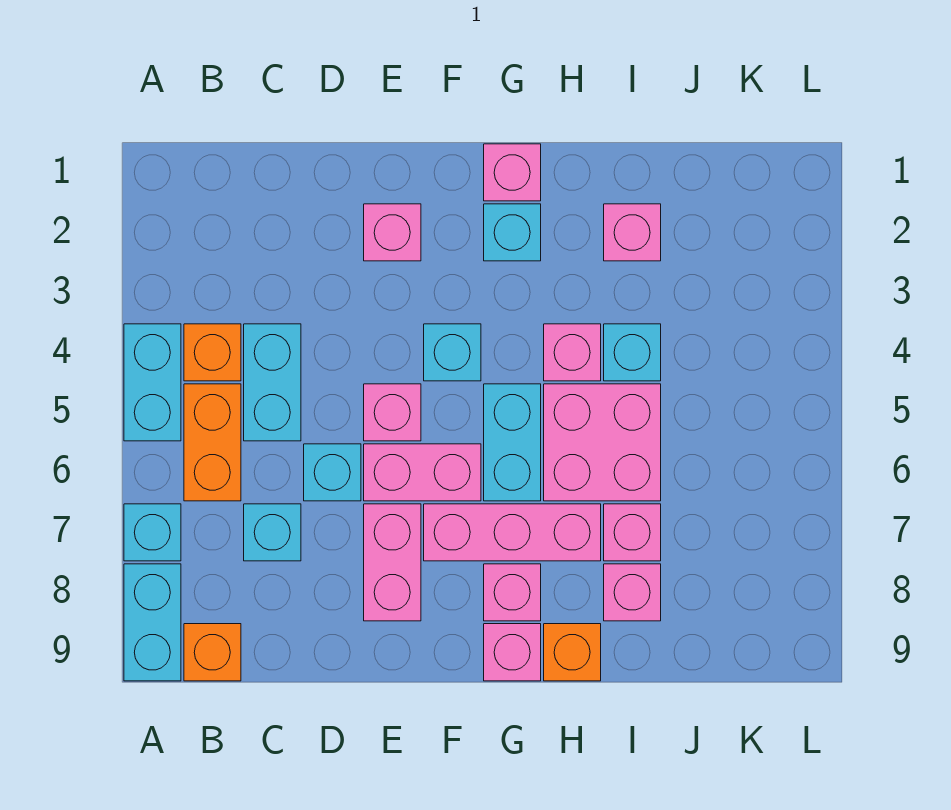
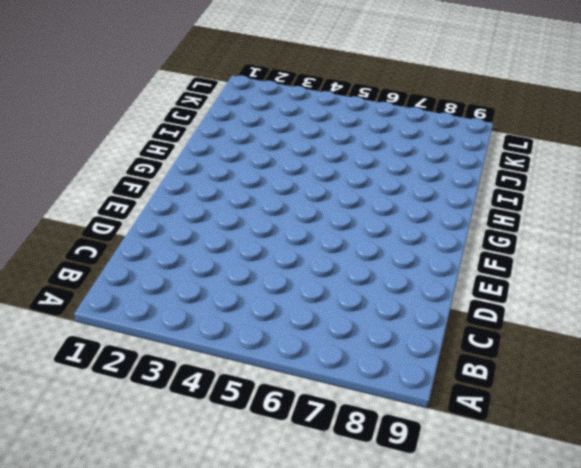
none -> cyan brick A4:A5 level 1
none -> cyan brick A7 level 1
none -> cyan brick A8:A9 level 1

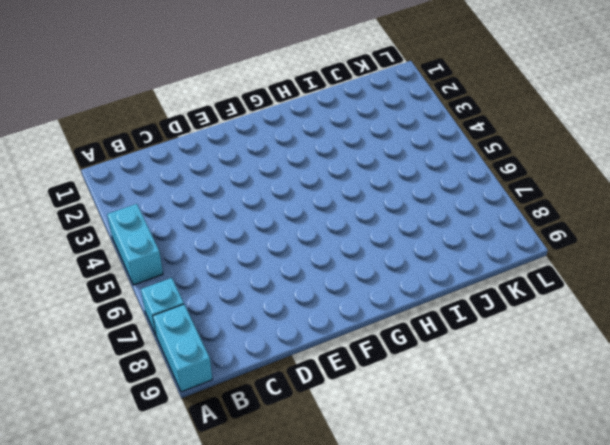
none -> orange brick B4 level 1
none -> orange brick B5:B6 level 1
none -> orange brick B9 level 1

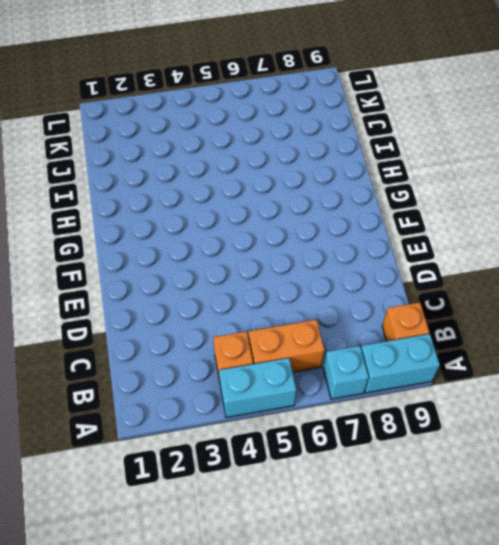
none -> cyan brick C4:C5 level 1
none -> cyan brick C7 level 1
none -> cyan brick D6 level 1

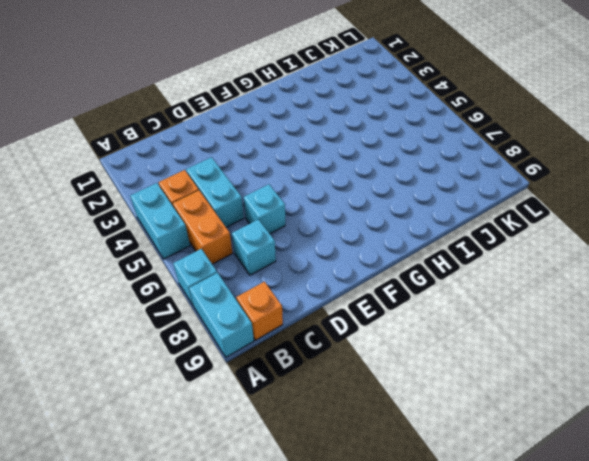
none -> pink brick E2 level 1
none -> pink brick E5 level 1
none -> pink brick E6:F6 level 1

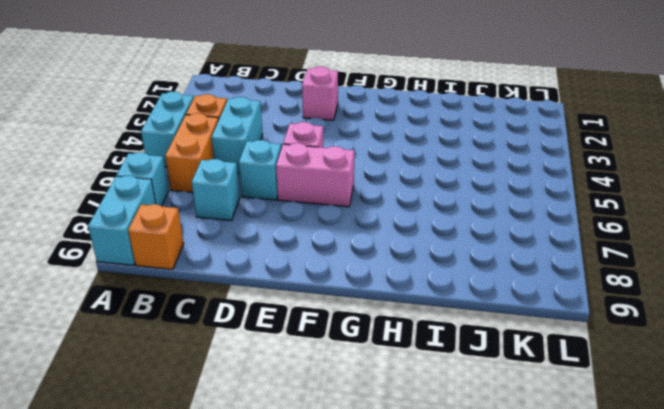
none -> pink brick E7:E8 level 1
none -> cyan brick F4 level 1
none -> pink brick F7:H7 level 1

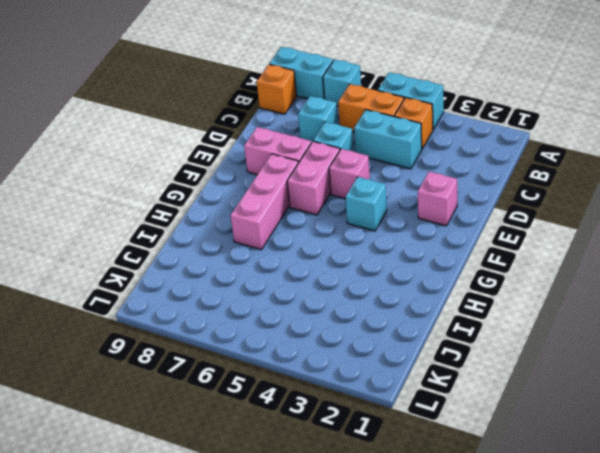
none -> pink brick G1 level 1
none -> cyan brick G2 level 1
none -> cyan brick G5:G6 level 1

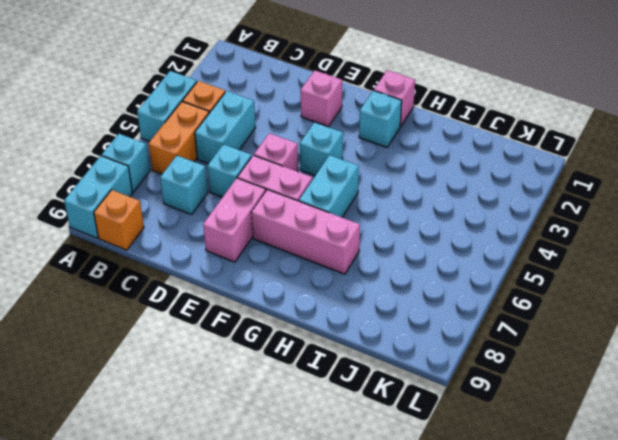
none -> pink brick G8 level 1
none -> pink brick G9 level 1
none -> pink brick H4 level 1

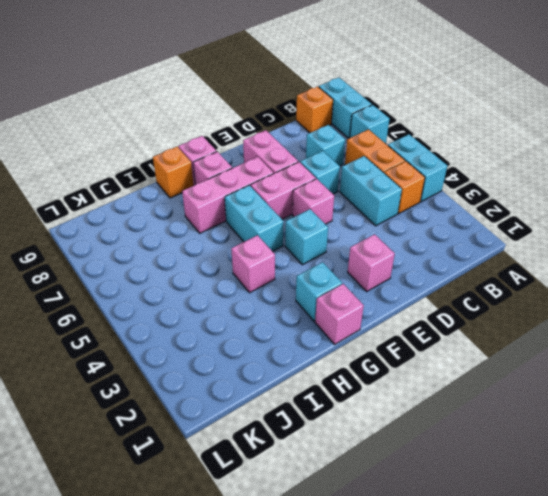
none -> pink brick H5:I6 level 1
none -> pink brick I2 level 1
none -> cyan brick I4 level 1

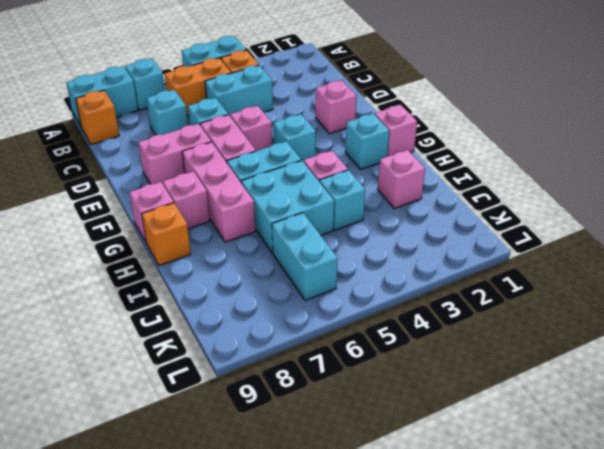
cyan brick H5:I6 level 1 -> pink brick H5:I6 level 1
cyan brick J6:K6 level 1 -> none
none -> pink brick I7 level 1
none -> pink brick I8 level 1

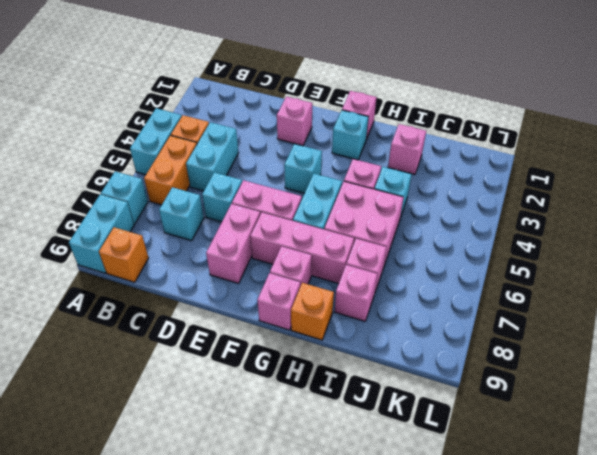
none -> pink brick E5 level 1

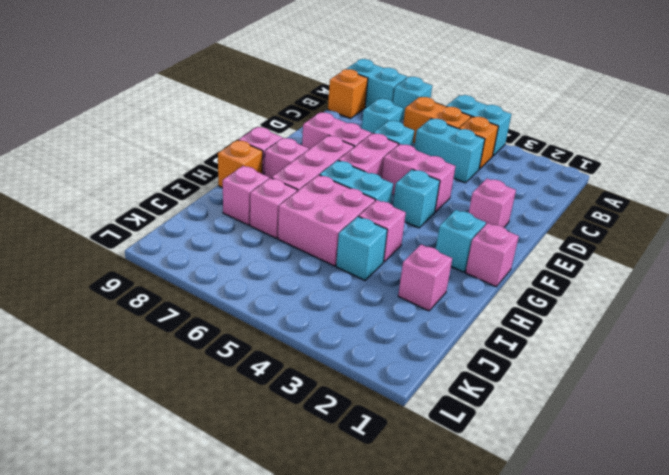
pink brick E4:E5 level 1 -> pink brick E5 level 1

